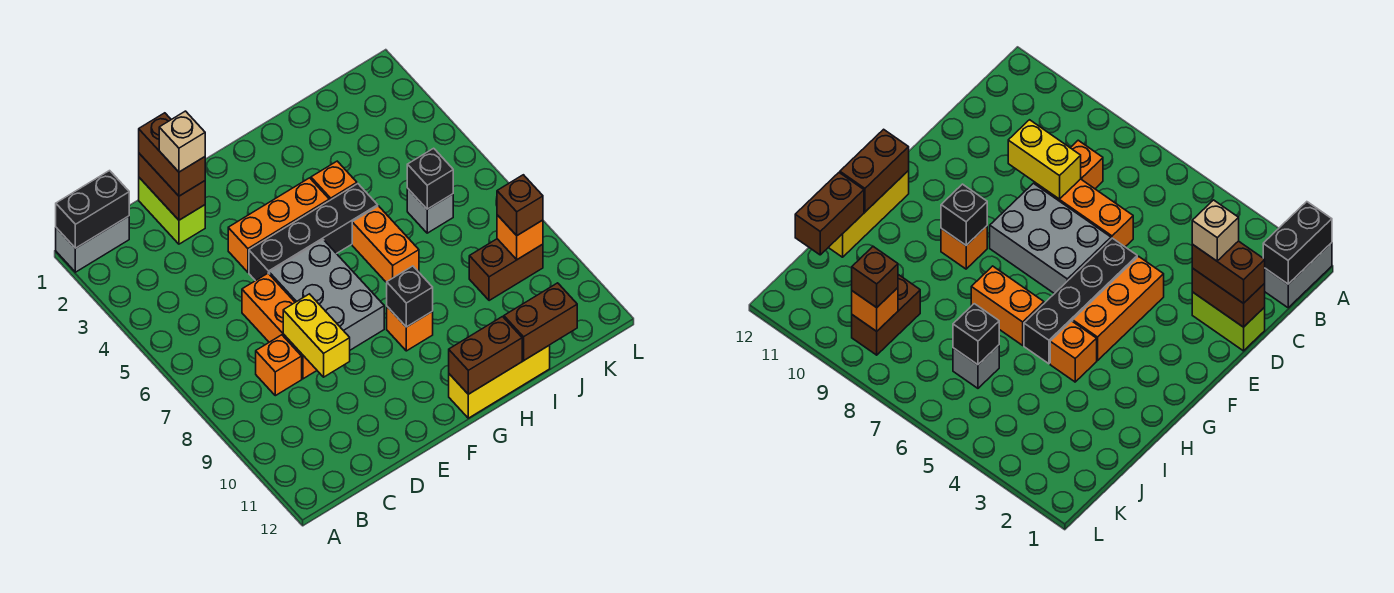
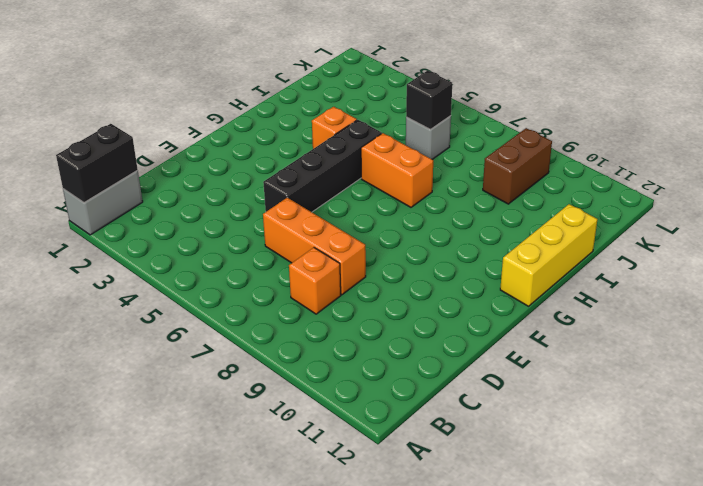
none -> lime brick D1:D2 level 1
none -> orange brick E4:G4 level 1
none -> grey brick E6:F8 level 1

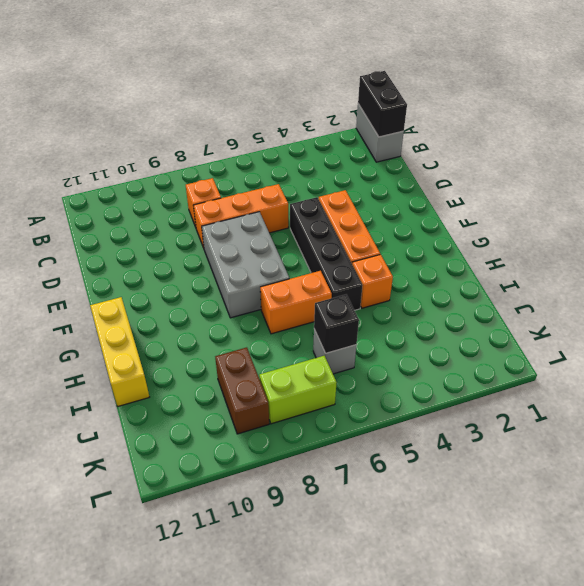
grey brick E7:G8 level 1 -> grey brick E6:F8 level 1
lime brick K7:K8 level 1 -> lime brick D1:D2 level 1
none -> orange brick G9 level 1
none -> brown brick D1:D2 level 2
none -> yellow brick D8:D9 level 2

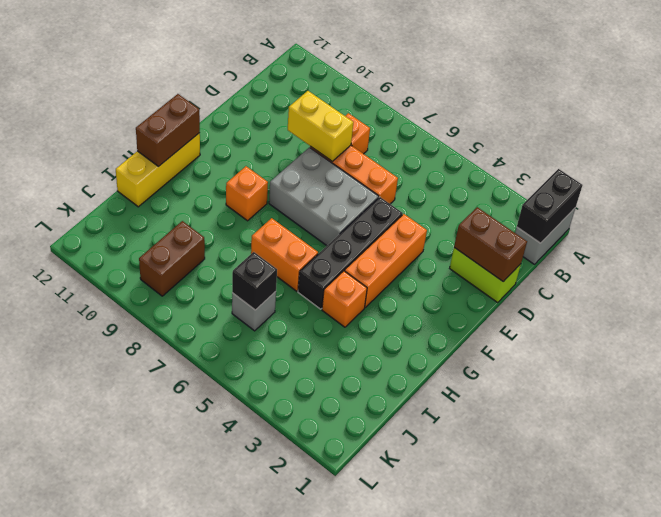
none -> black brick G9 level 2
none -> brown brick I12:J12 level 2
none -> orange brick K9 level 2

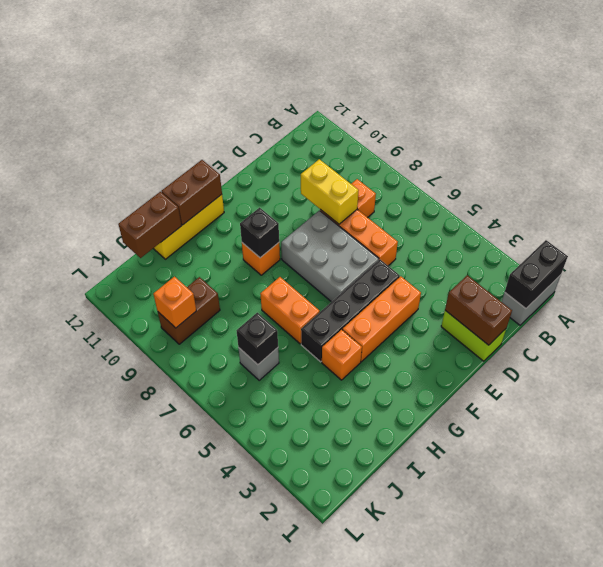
none -> brown brick D1:D2 level 3
none -> brown brick K9 level 3
none -> tan brick D2 level 4

